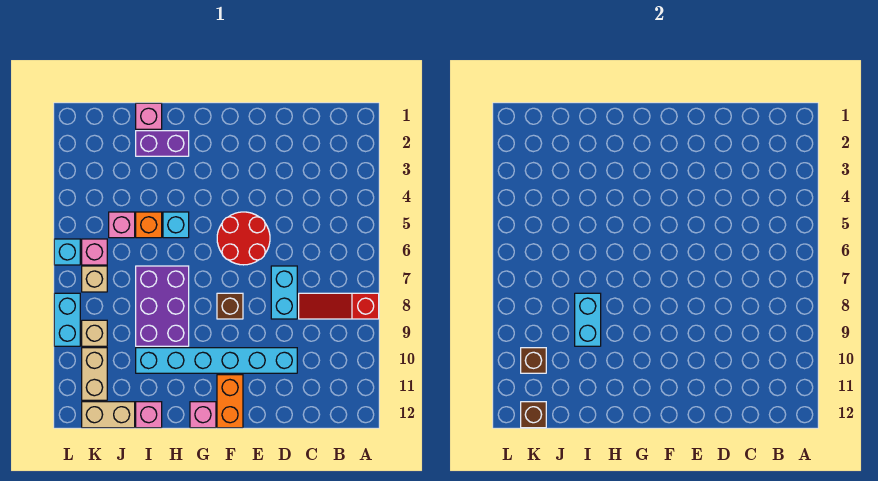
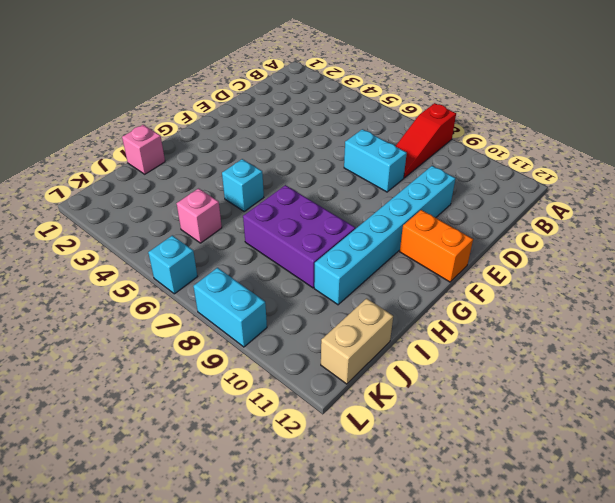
none -> red round brick E5:F6 level 1
none -> brown brick F8 level 1
none -> pink brick G12 level 1

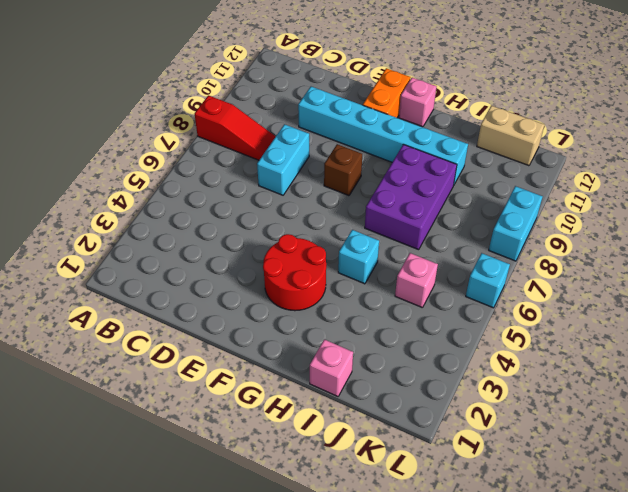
red round brick F3:G4 level 1 -> red round brick E5:F6 level 1
none -> purple brick H2:I2 level 1
none -> orange brick I5 level 1
none -> pink brick I12 level 1

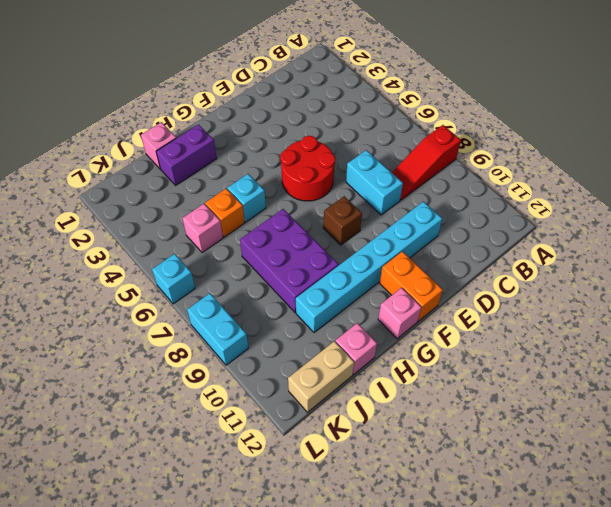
none -> pink brick K6 level 1
none -> tan brick K7 level 1
none -> tan brick K9 level 1

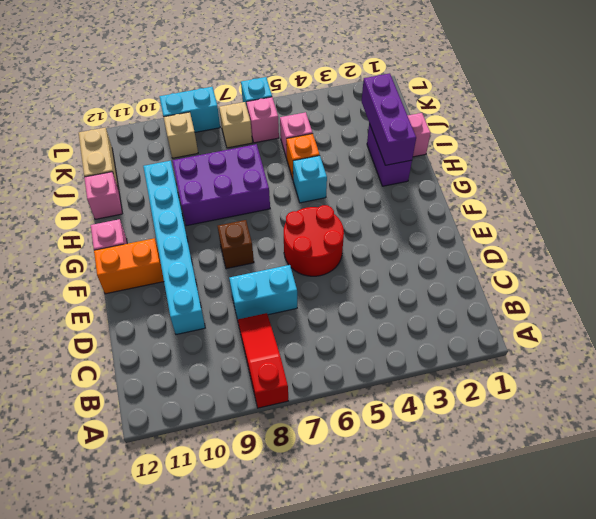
purple brick H2:J2 level 2 -> none
none -> tan brick K10:K11 level 1
none -> cyan brick I8:I9 level 2
none -> brown brick K10 level 2

